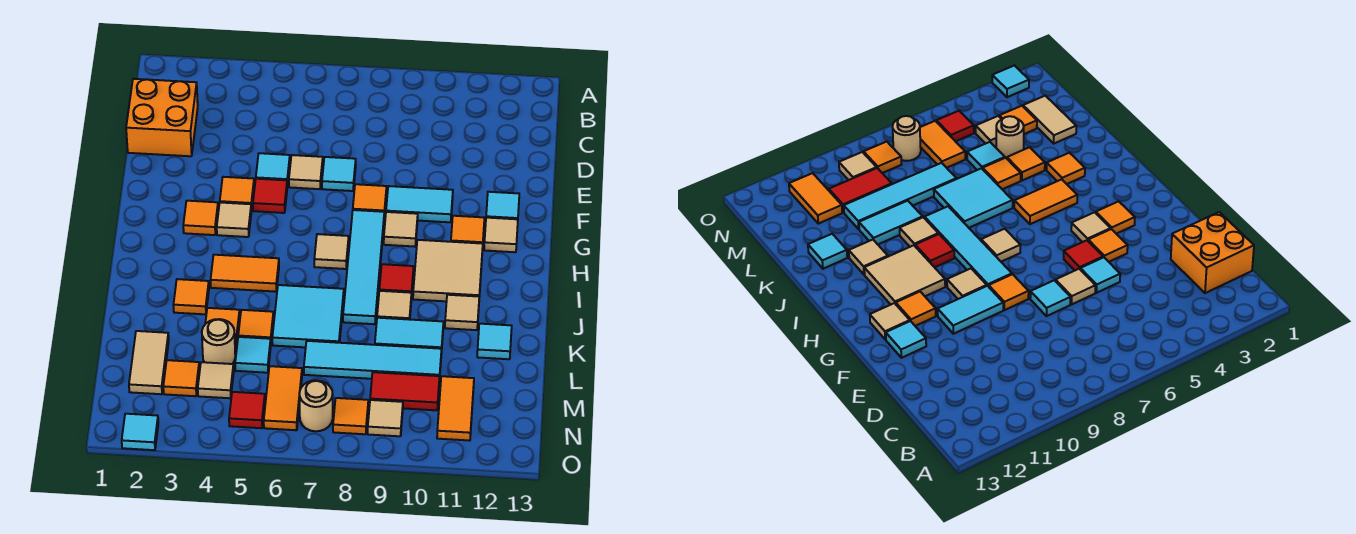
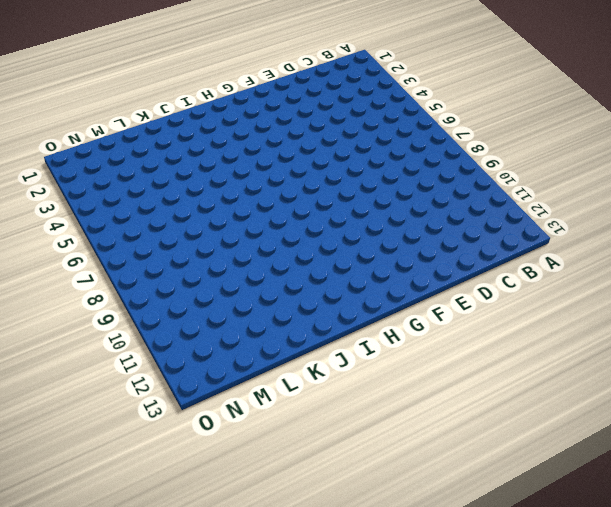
none -> orange brick C1:D2 level 1
none -> cyan tile E5 level 1
none -> tan tile E6 level 1
none -> cyan tile E7 level 1

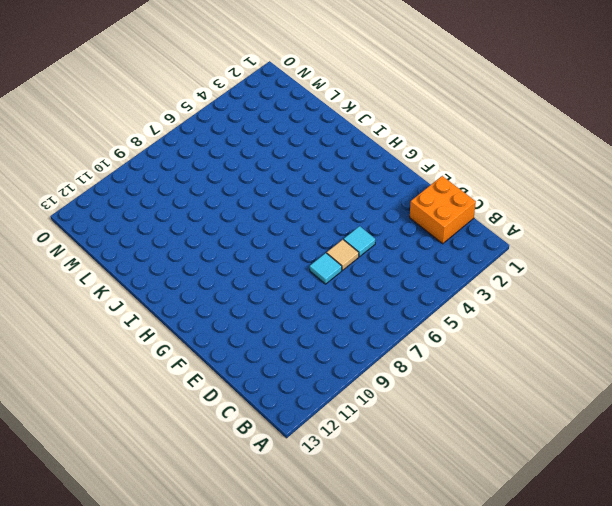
none -> orange tile F4 level 1
none -> red tile F5 level 1
none -> orange tile F8 level 1
none -> cyan tile F9:F10 level 1

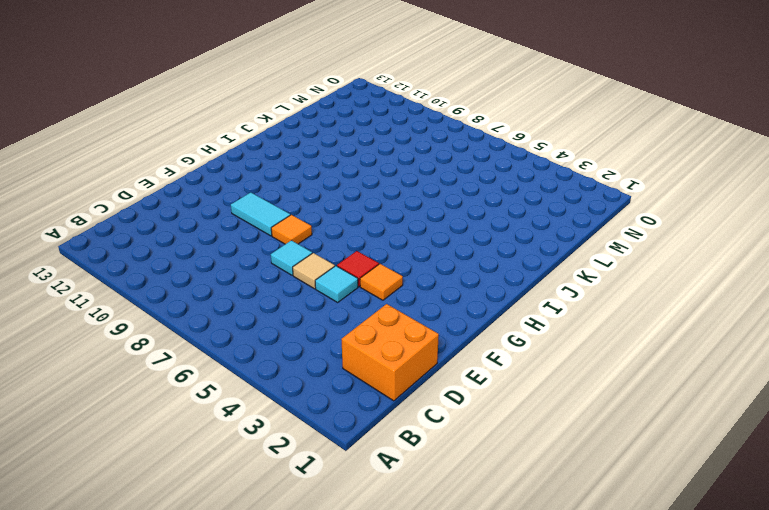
none -> cyan tile F12 level 1
none -> orange tile G3 level 1
none -> tan tile G4 level 1
none -> cyan tile G8:J8 level 1

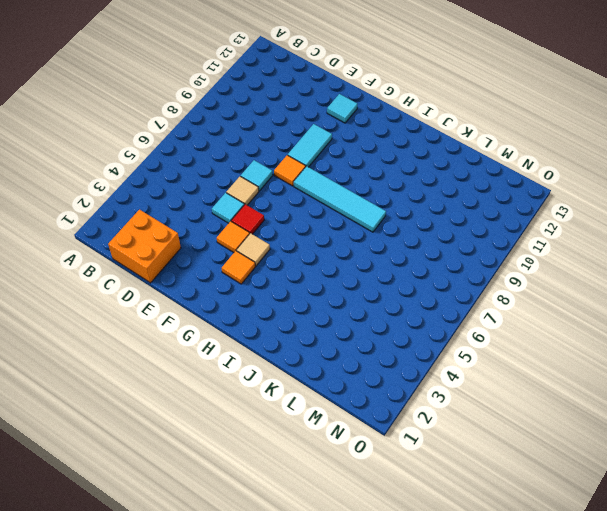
none -> tan tile G9 level 1
none -> orange tile G11 level 1
none -> tan tile G12 level 1
none -> tan tile H7 level 1

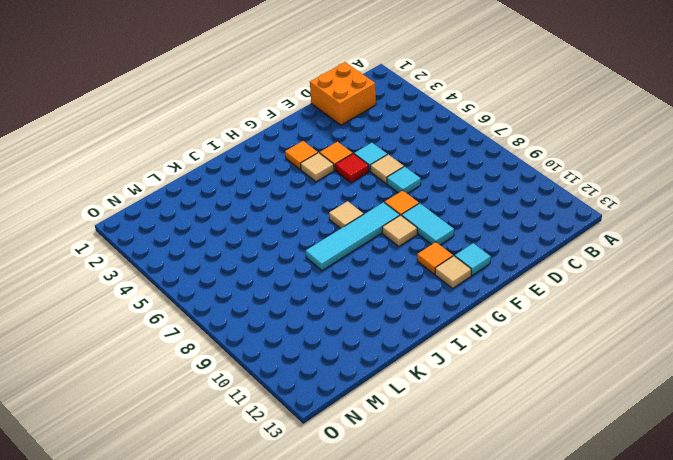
none -> tan tile H10:I11 level 1
none -> orange tile I4:I5 level 1
none -> red tile I9 level 1
none -> orange tile J3 level 1

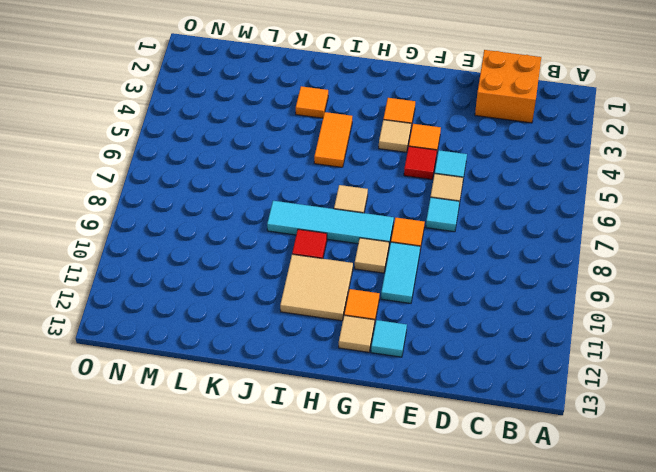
none -> cyan tile J6:K7 level 1
none -> tan tile J9 level 1
none -> tan tile J11 level 1
none -> orange tile K4 level 1

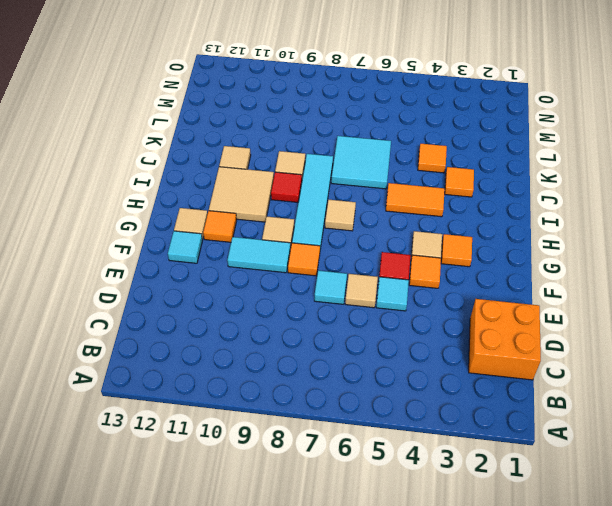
none -> orange tile K5 level 1
none -> cyan tile K9:K10 level 1
none -> cyan tile K12 level 1
none -> tan tile L2:M2 level 1

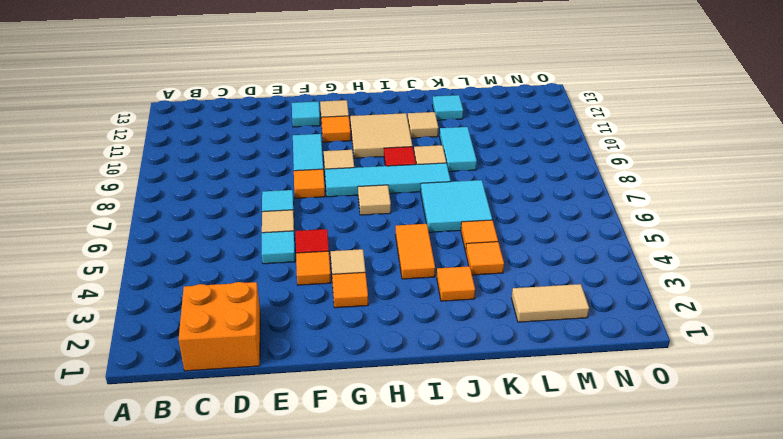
none -> tan round brick L4 level 1
none -> cyan tile L5 level 1
none -> cyan tile L7:L10 level 1
none -> orange tile M3 level 1

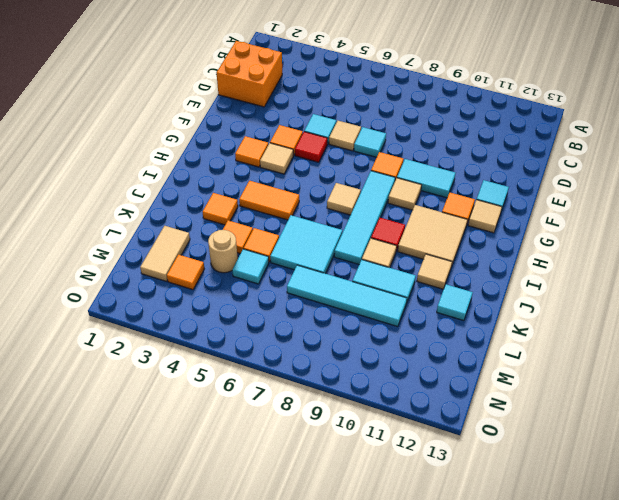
none -> tan tile M4 level 1
none -> orange tile M6:N6 level 1
none -> red tile M9:M10 level 1
none -> orange tile M11:N11 level 1

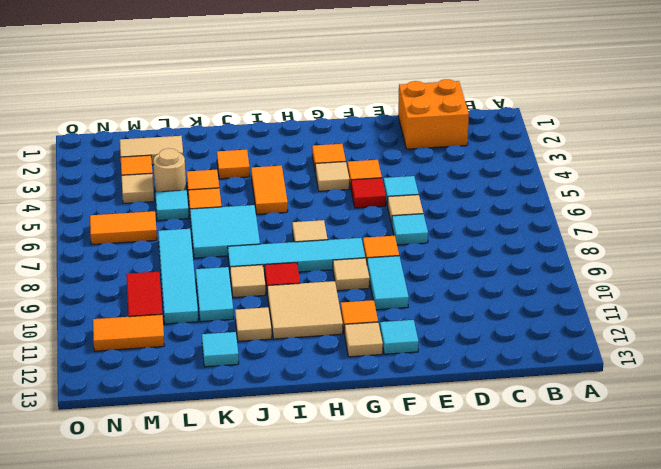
none -> red tile N5 level 1
none -> tan round brick N7 level 1
none -> orange tile N8 level 1
none -> tan tile N9 level 1

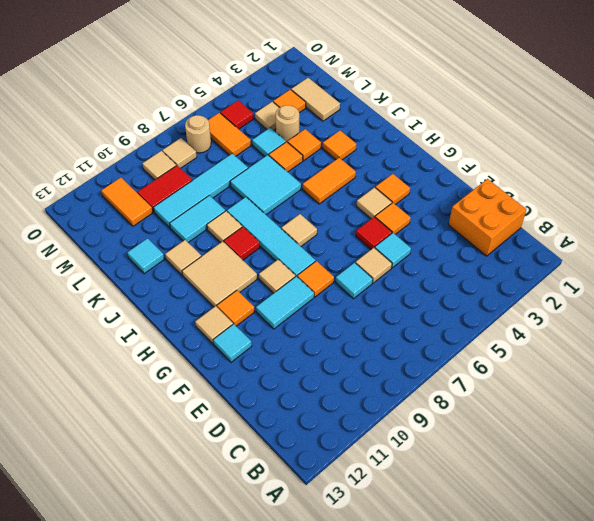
tan tile N8 level 1 -> orange tile N8 level 1
none -> cyan tile O2 level 1

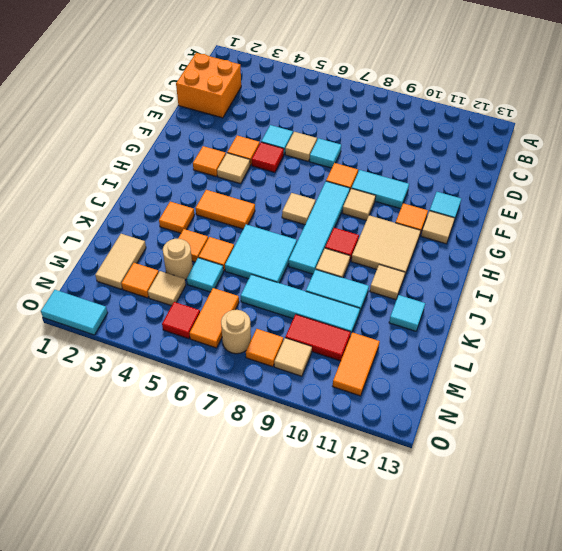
cyan tile O1:O2 level 1 -> cyan tile O2 level 1

